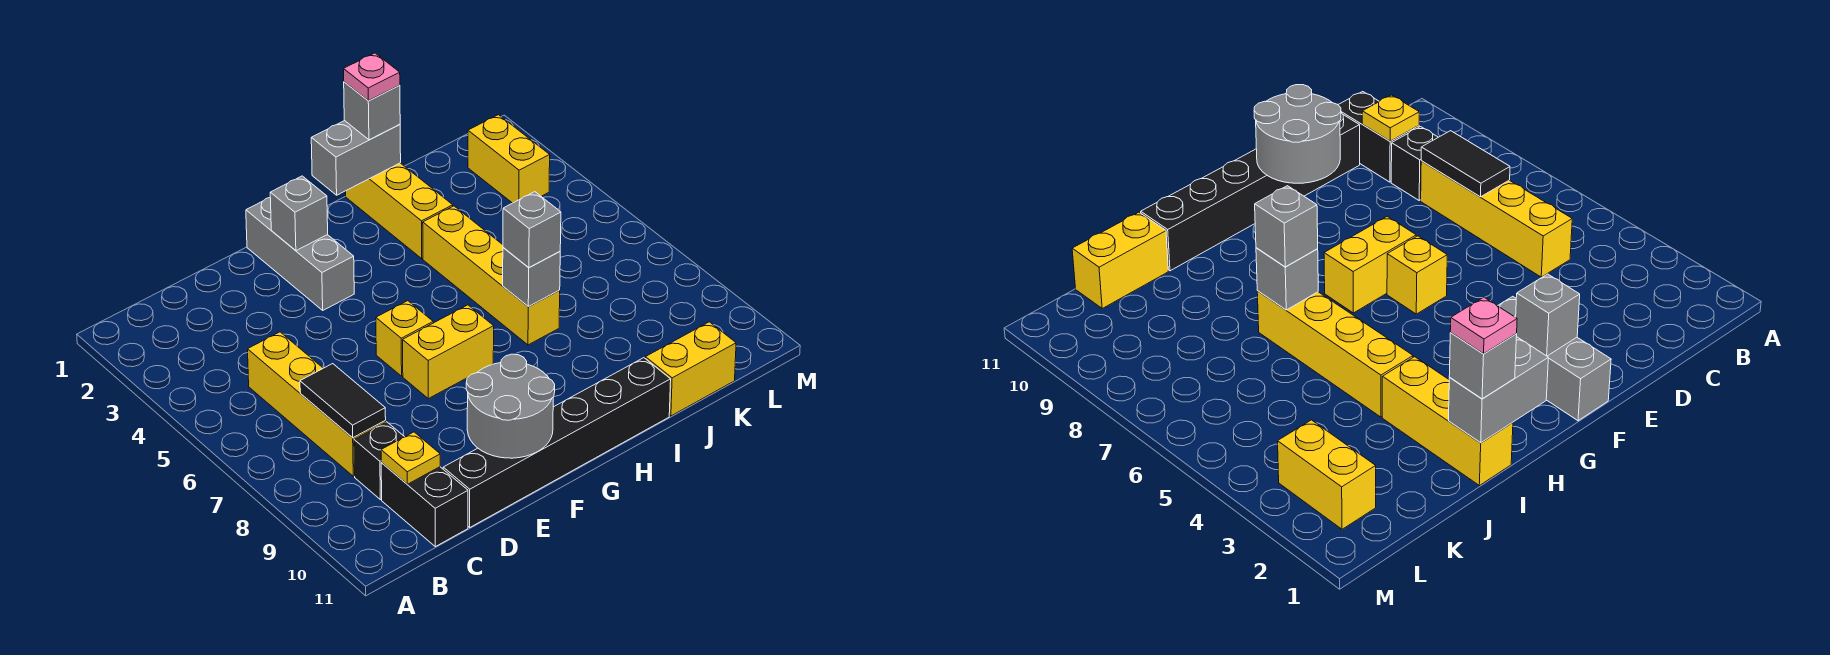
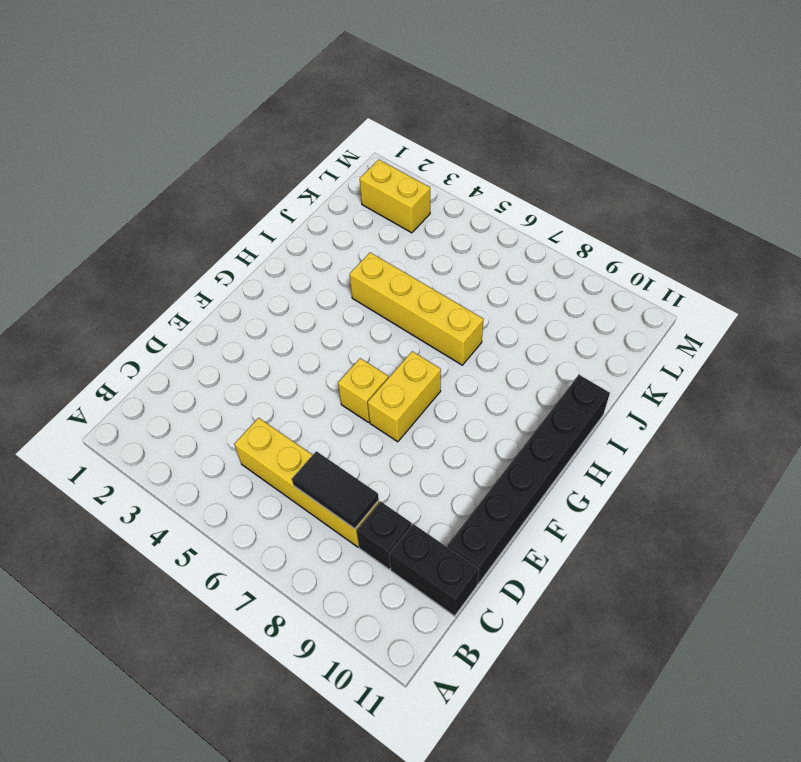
none -> grey brick F1:F3 level 1
none -> yellow brick I1:I3 level 1
none -> yellow brick J11:K11 level 1

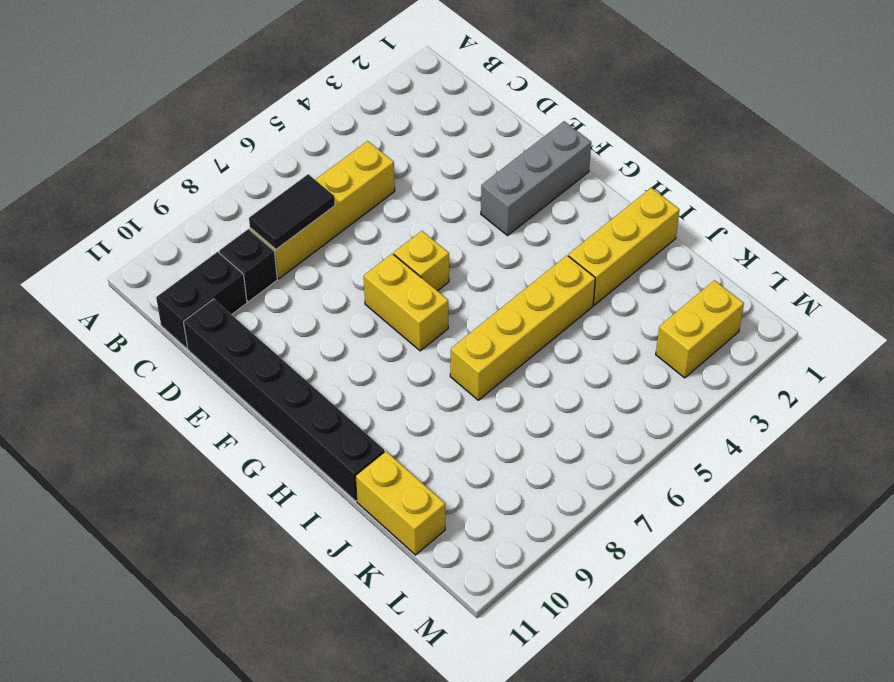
none -> yellow plate C10 level 2
none -> grey round brick E10:F11 level 2
none -> grey brick F2 level 2

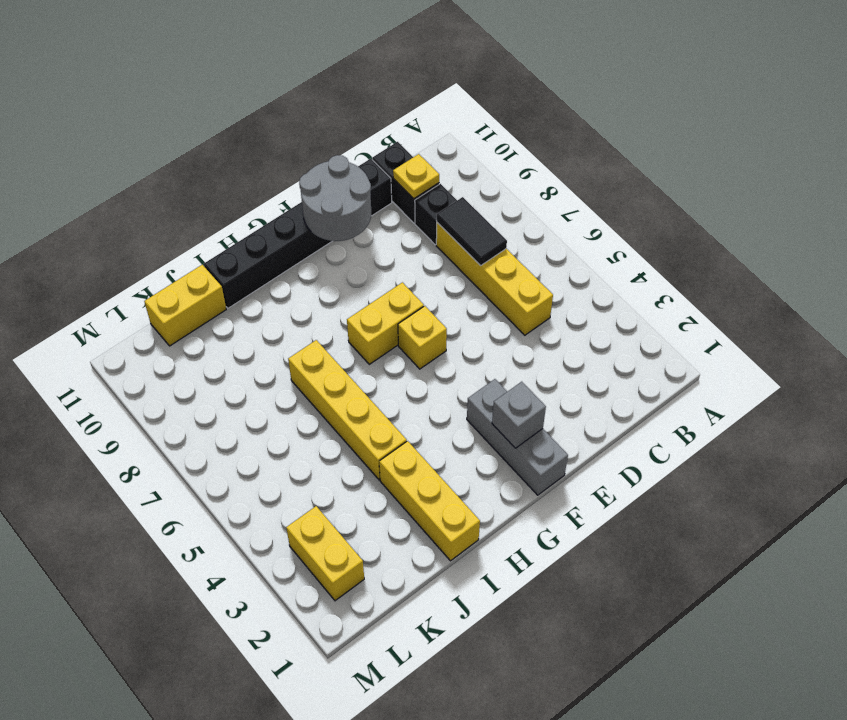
none -> grey brick H1:I1 level 2
none -> grey brick I7 level 2
none -> grey brick I1 level 3

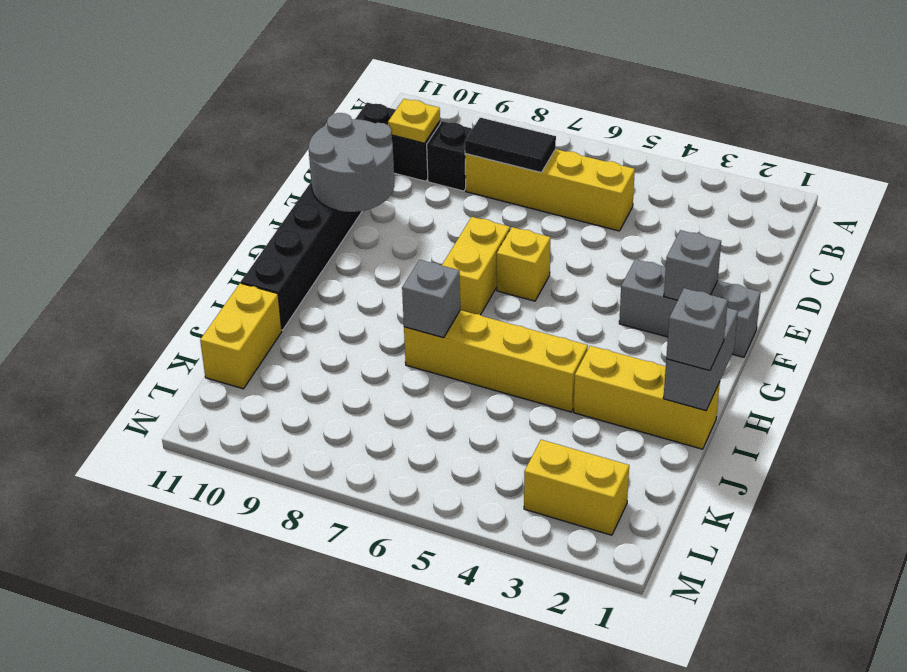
none -> grey brick I7 level 3
none -> pink plate I1 level 4

